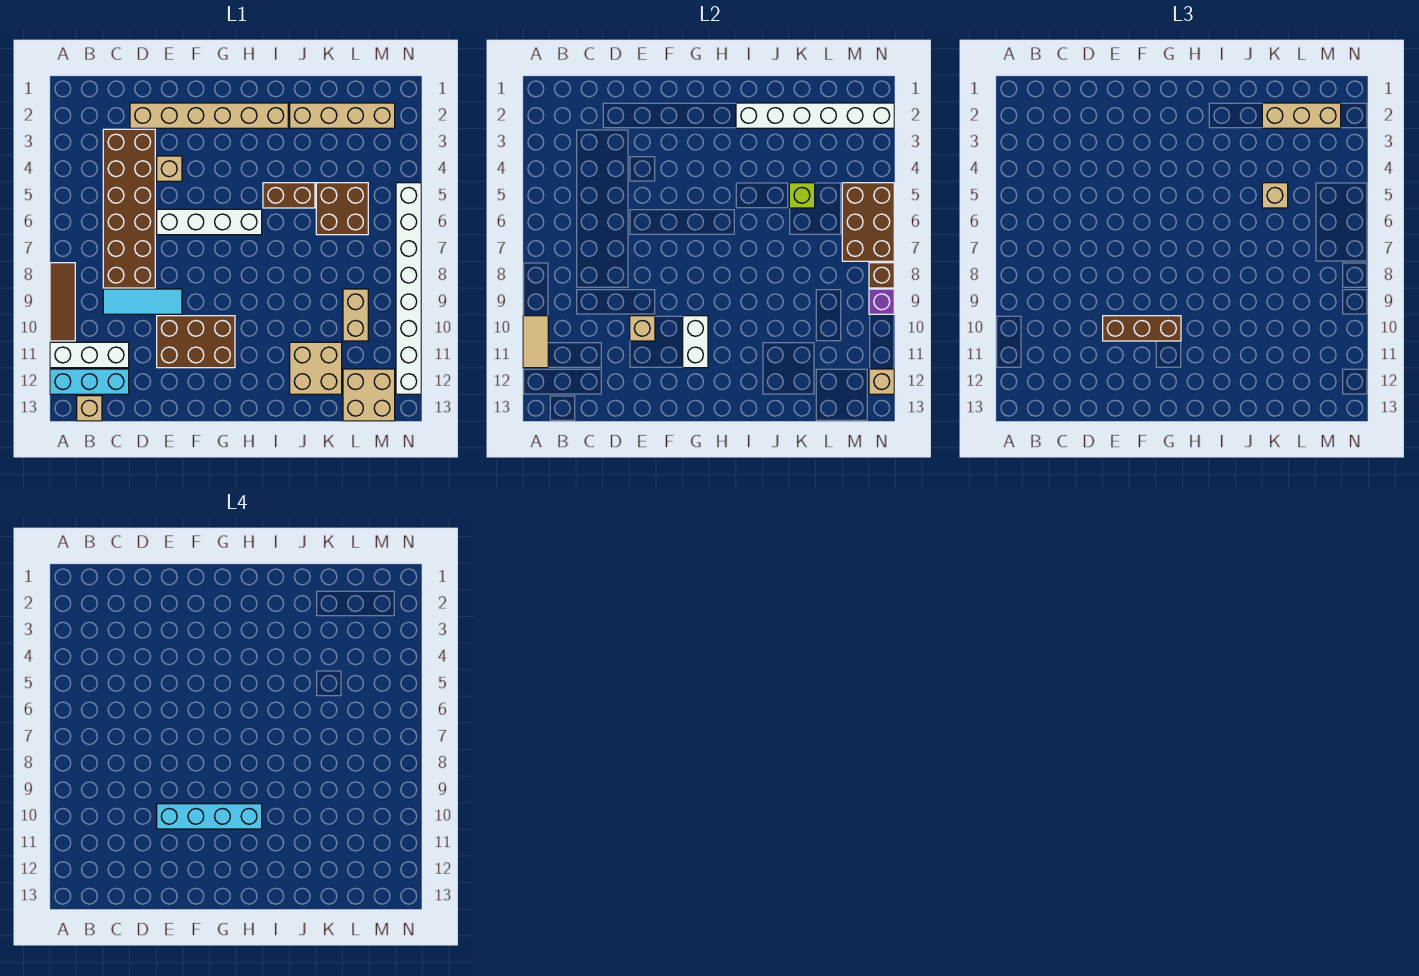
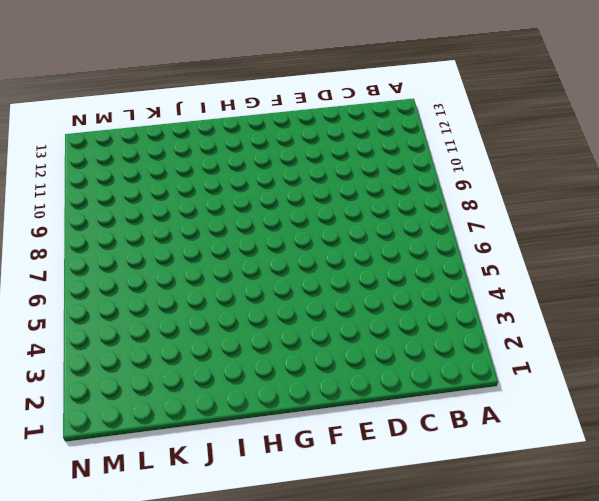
none -> brown tile A8:A10 level 1
none -> white brick A11:C11 level 1
none -> cyan brick A12:C12 level 1
none -> tan brick B13 level 1

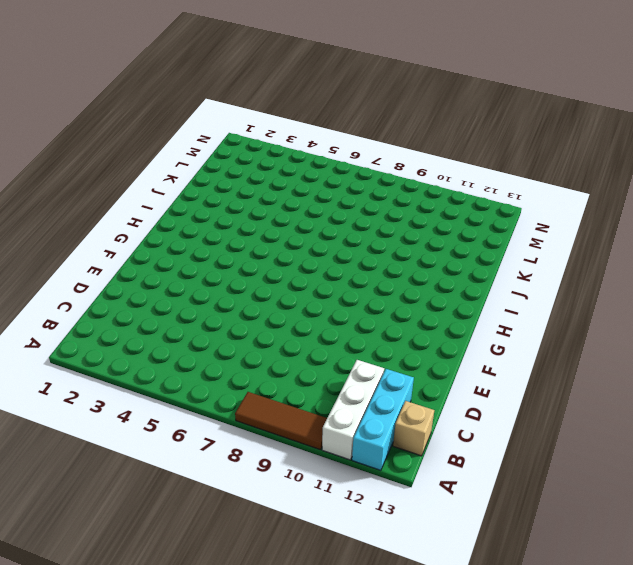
none -> brown brick C3:D8 level 1
none -> cyan tile C9:E9 level 1
none -> tan brick D2:I2 level 1
none -> tan brick E4 level 1

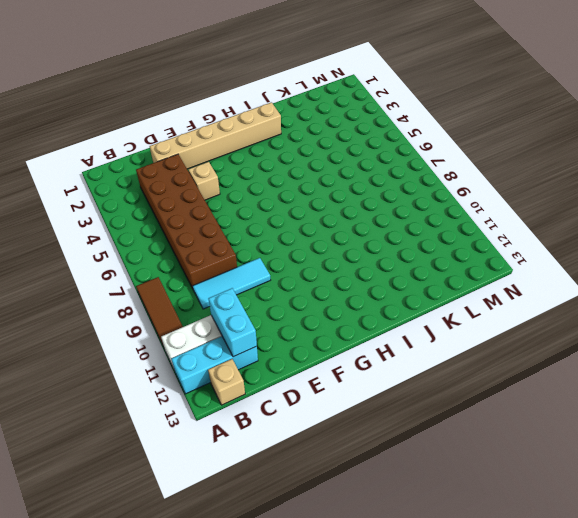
cyan brick C11:C12 level 2 -> none
none -> white brick E6:H6 level 1
none -> brown brick E10:G11 level 1
none -> brown brick I5:J5 level 1
none -> tan brick J2:M2 level 1

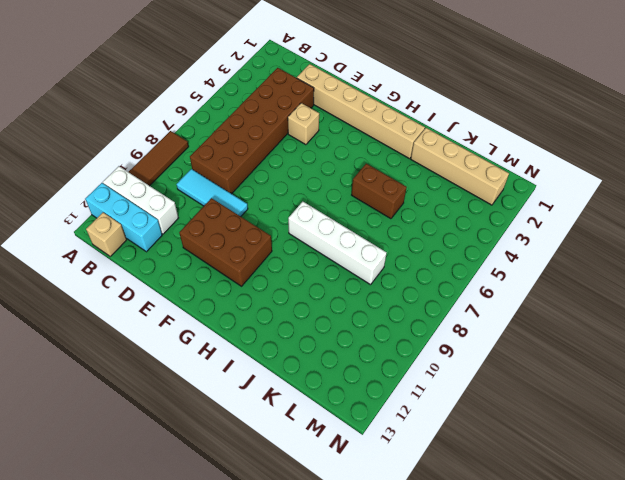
white brick H8:K8 level 1 -> white brick E6:H6 level 1
none -> tan brick J11:K12 level 1
none -> brown brick K5:L6 level 1
none -> tan brick L9:L10 level 1
none -> tan brick L12:M13 level 1

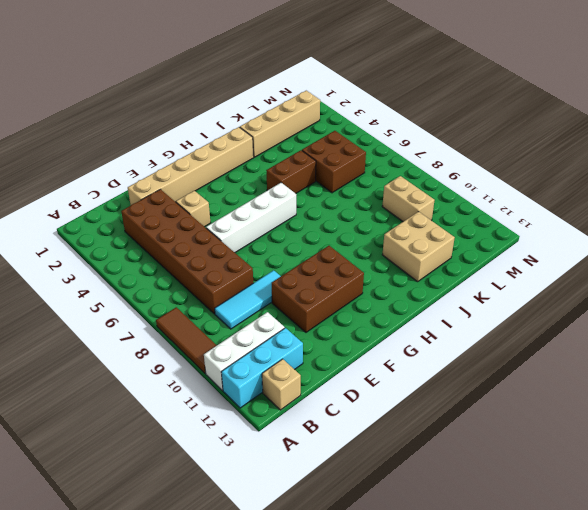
none -> tan brick L12:M13 level 1
none -> white brick N5:N12 level 1
none -> tan tile A10:A11 level 2
none -> tan brick E10 level 2

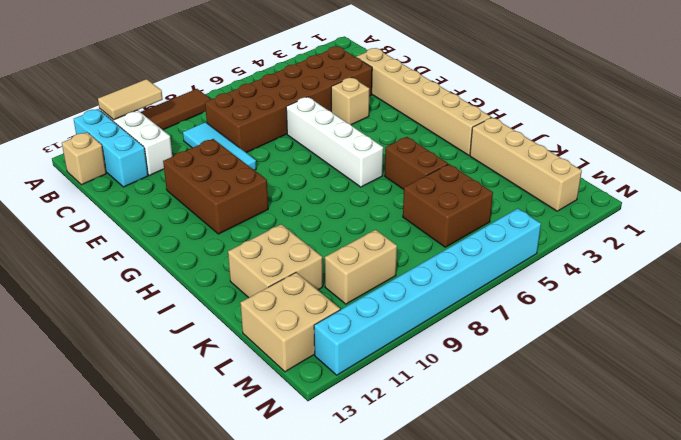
cyan brick N5:N12 level 1 -> white brick N5:N12 level 1
none -> tan brick E10 level 2
none -> white brick G10:G11 level 2
none -> white brick I2:N2 level 2
none -> lime brick K5 level 2

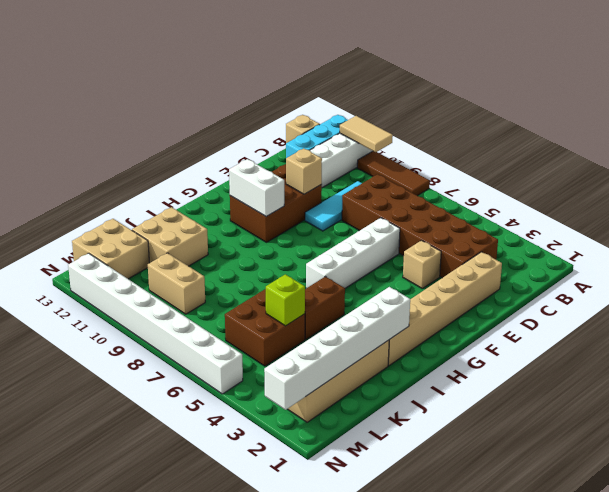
none -> brown brick M5:N7 level 2
none -> brown brick N8 level 2
none -> purple brick N9 level 2
none -> tan brick N12 level 2

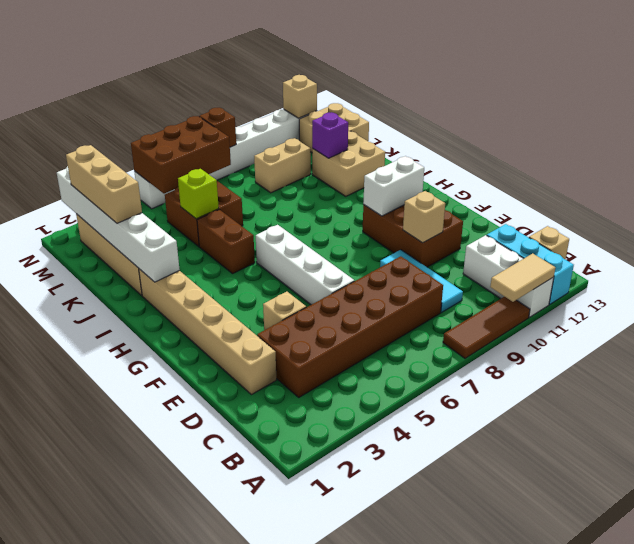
purple brick K11 level 2 -> purple brick N9 level 2
none -> brown brick E10:G10 level 3
none -> tan brick K5 level 3
none -> cyan brick E10:H10 level 4

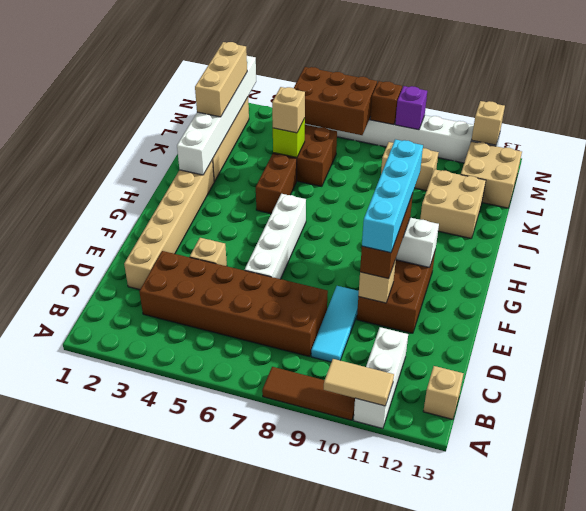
none -> cyan brick A12:C12 level 1

